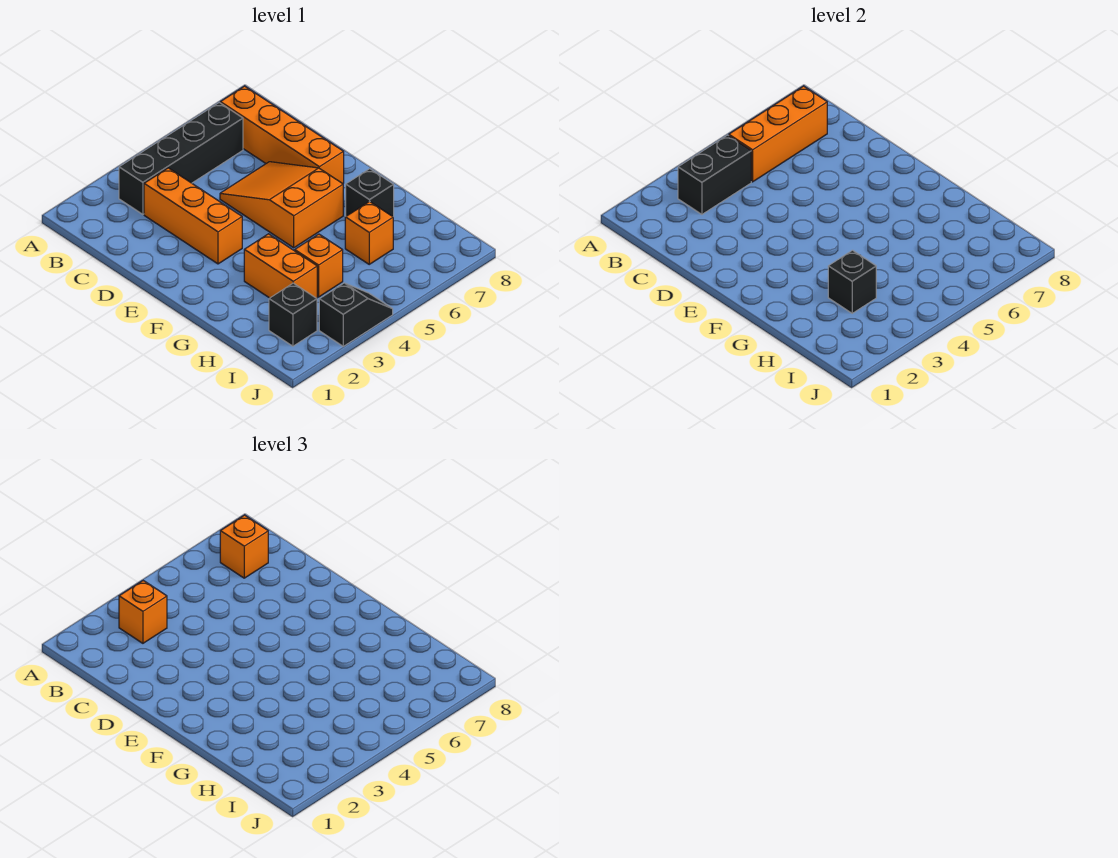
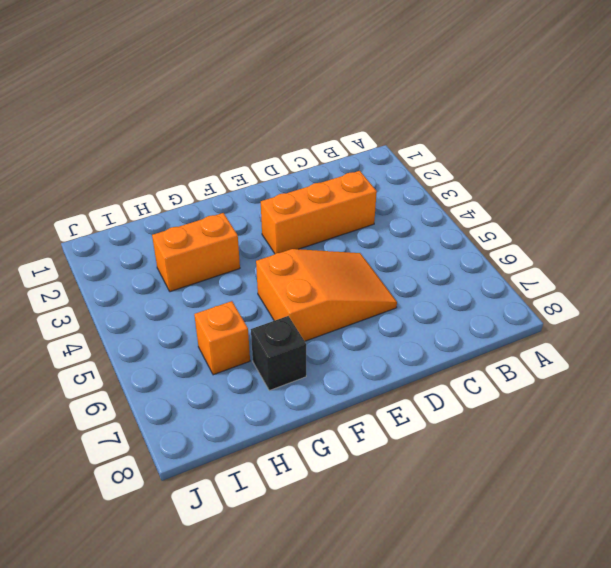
none -> black brick B3:B6 level 1
none -> orange brick B7:E7 level 1
none -> orange brick H4 level 1

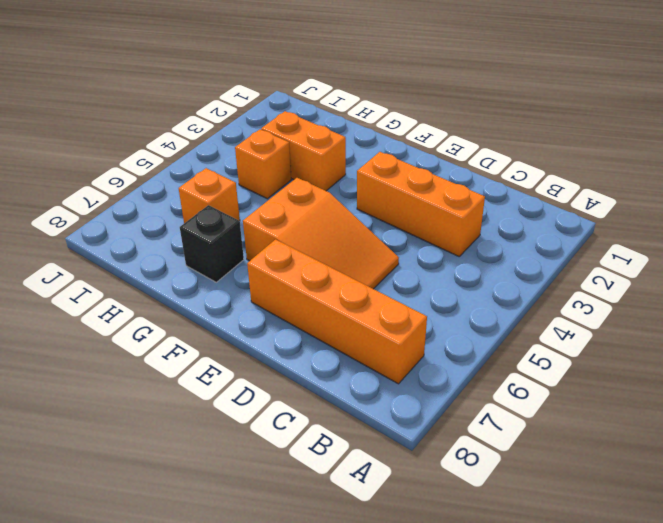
none -> black brick B3:B6 level 1
none -> black brick I2 level 1
none -> black slope J3:J4 level 1 top 3

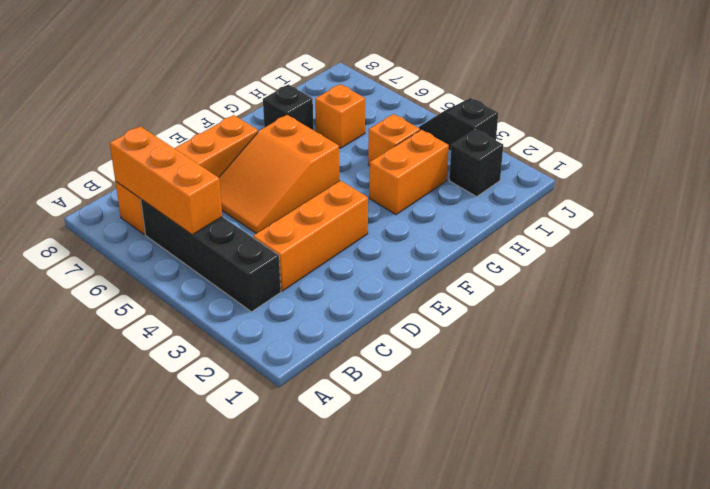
none -> black brick B3:B4 level 2
none -> black brick H3 level 2
none -> orange brick B3 level 3

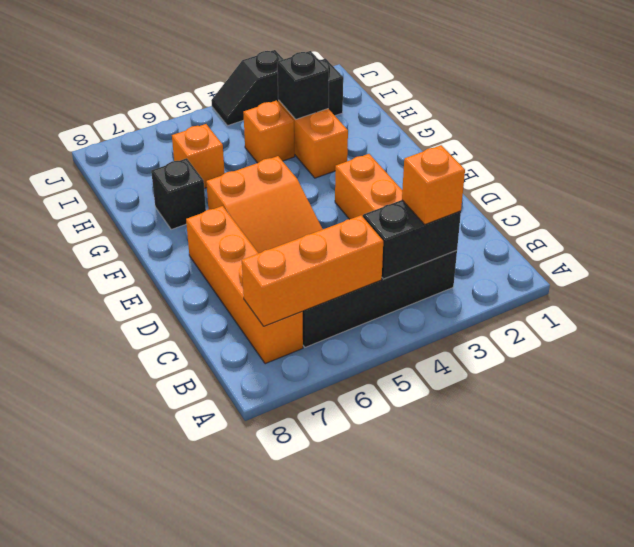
none -> orange brick B7 level 3

